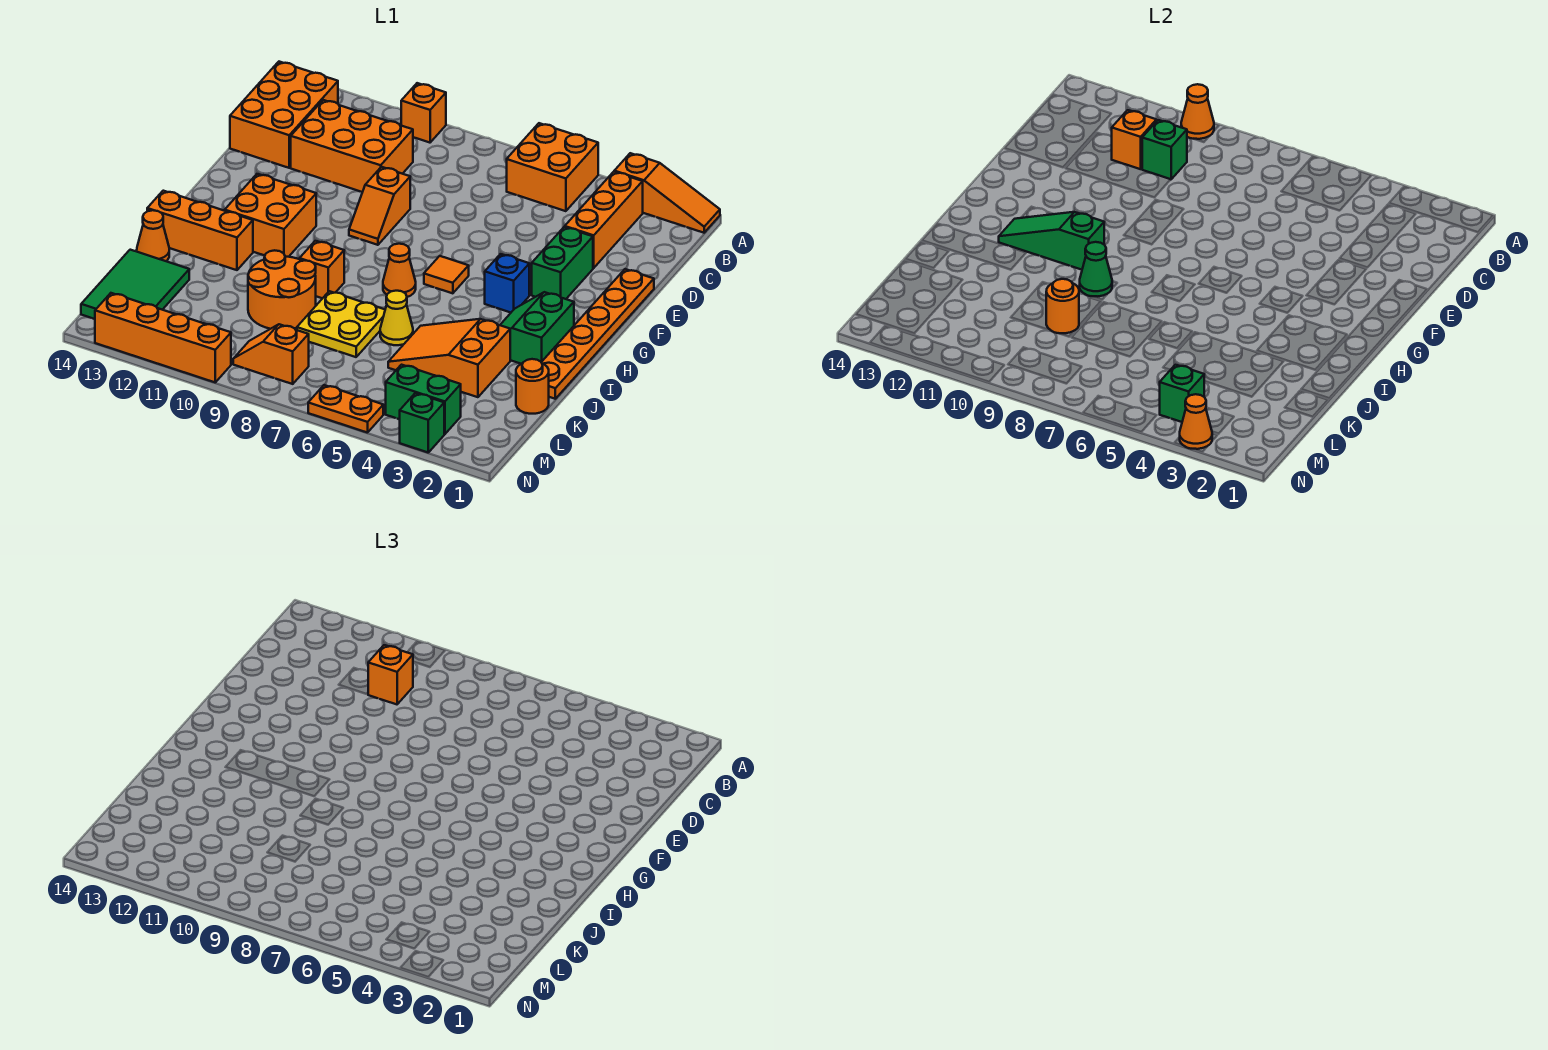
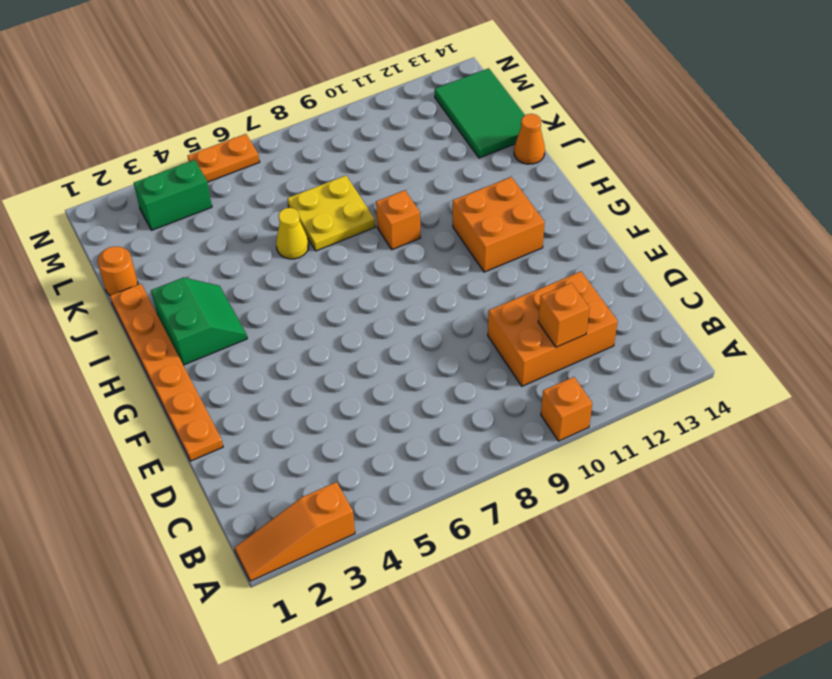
none -> orange brick A5:B6 level 1
none -> orange brick B3:D3 level 1
none -> orange brick B13:D14 level 1
none -> green brick E3:F3 level 1

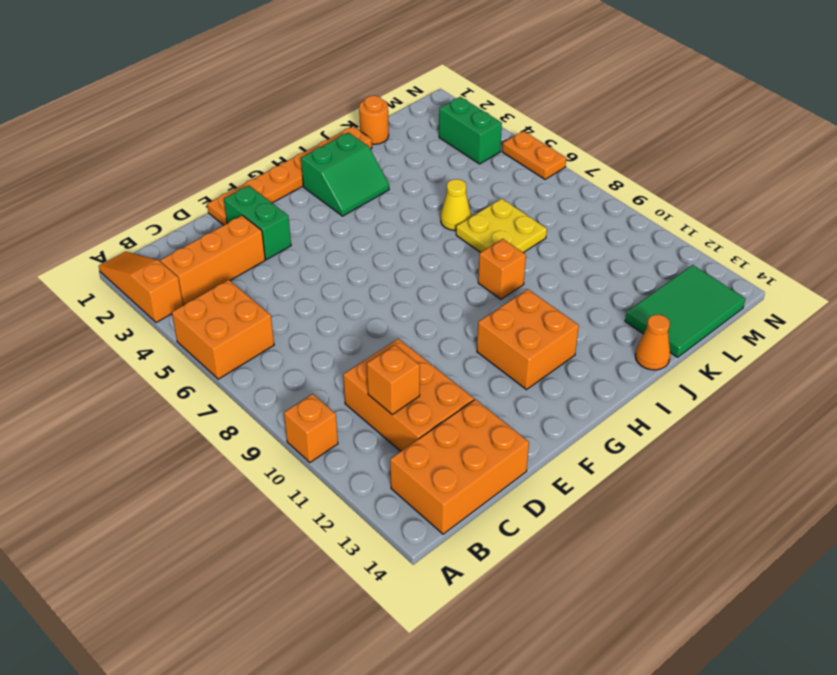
green brick E2:E3 level 1 -> green brick E3:F3 level 1
none -> orange slope E9:F9 level 1 top E
none -> blue brick G4 level 1
none -> orange tile G6 level 1
none -> orange cone H7 level 1

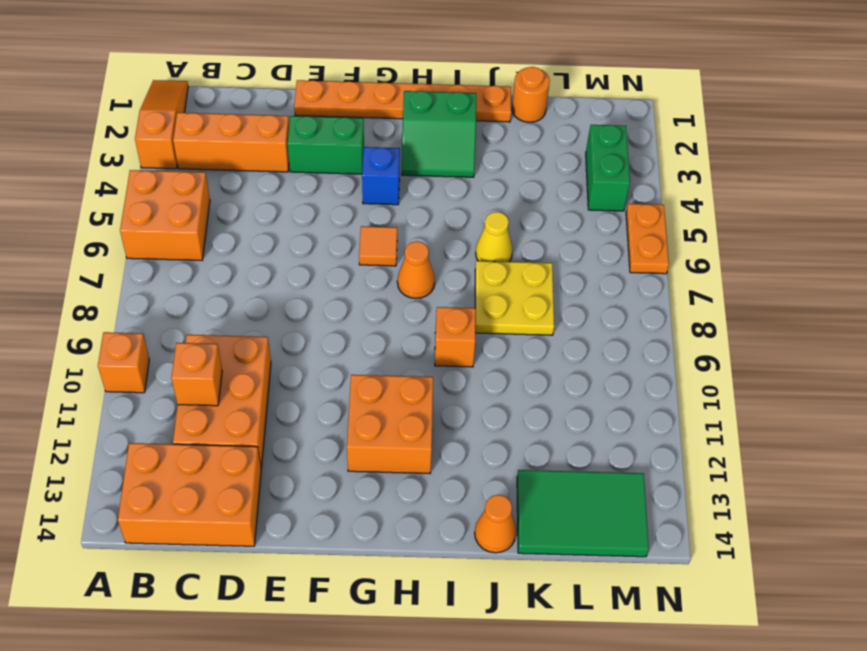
none -> orange slope E9:F9 level 1 top E
none -> orange brick I12:I14 level 1
none -> orange slope J3:K5 level 1 top 3
none -> orange round brick J9:K10 level 1

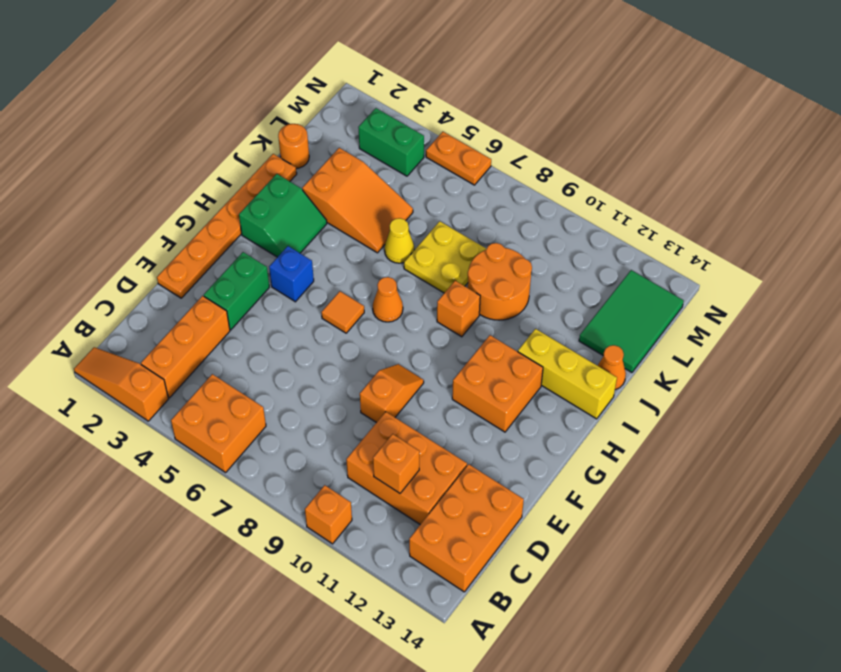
yellow brick I12:I14 level 1 -> orange brick I12:I14 level 1
none -> orange slope M8:M9 level 1 top 8
none -> green brick N3 level 1
none -> orange brick N10:N13 level 1
none -> orange cone A10 level 2

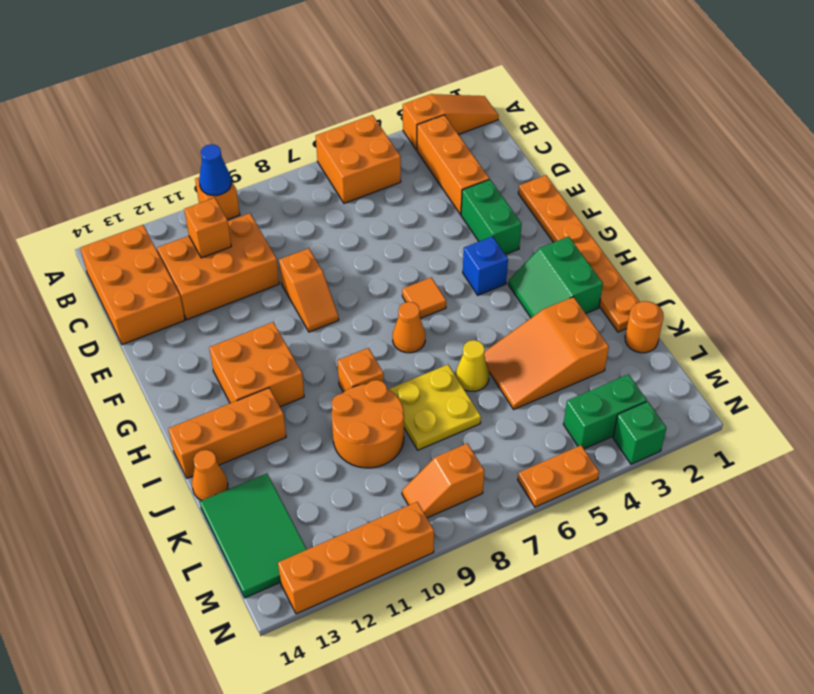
blue cone A10 level 2 -> orange cone A10 level 2
none -> green brick C10 level 2
none -> green slope H10:H12 level 2 top 10
none -> green cone I9 level 2
none -> orange round brick K9 level 2

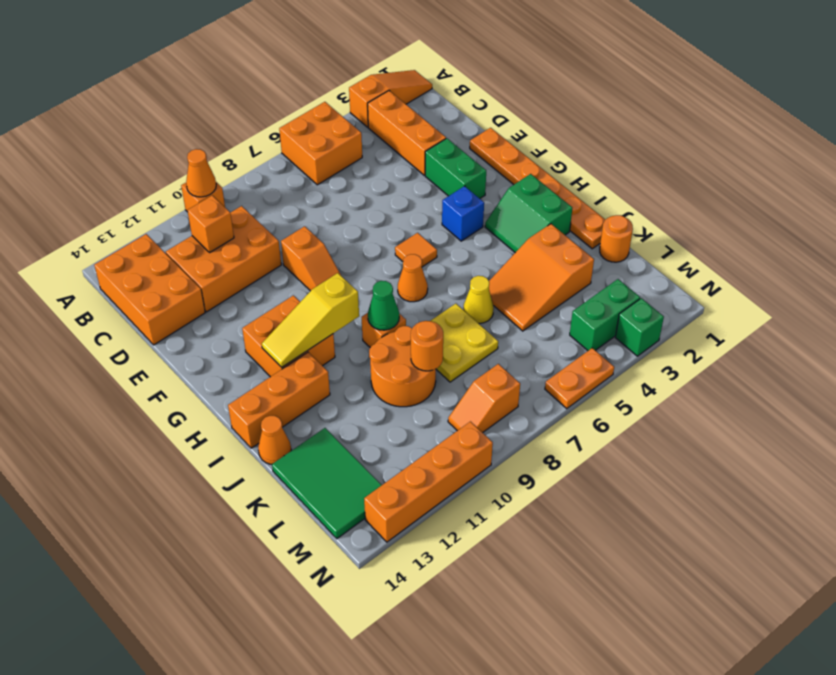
yellow slope H10:H12 level 2 top 10 -> green slope H10:H12 level 2 top 10
none -> green brick C10 level 2
none -> green brick M4 level 2
none -> orange cone N3 level 2
none -> orange brick C10 level 3

